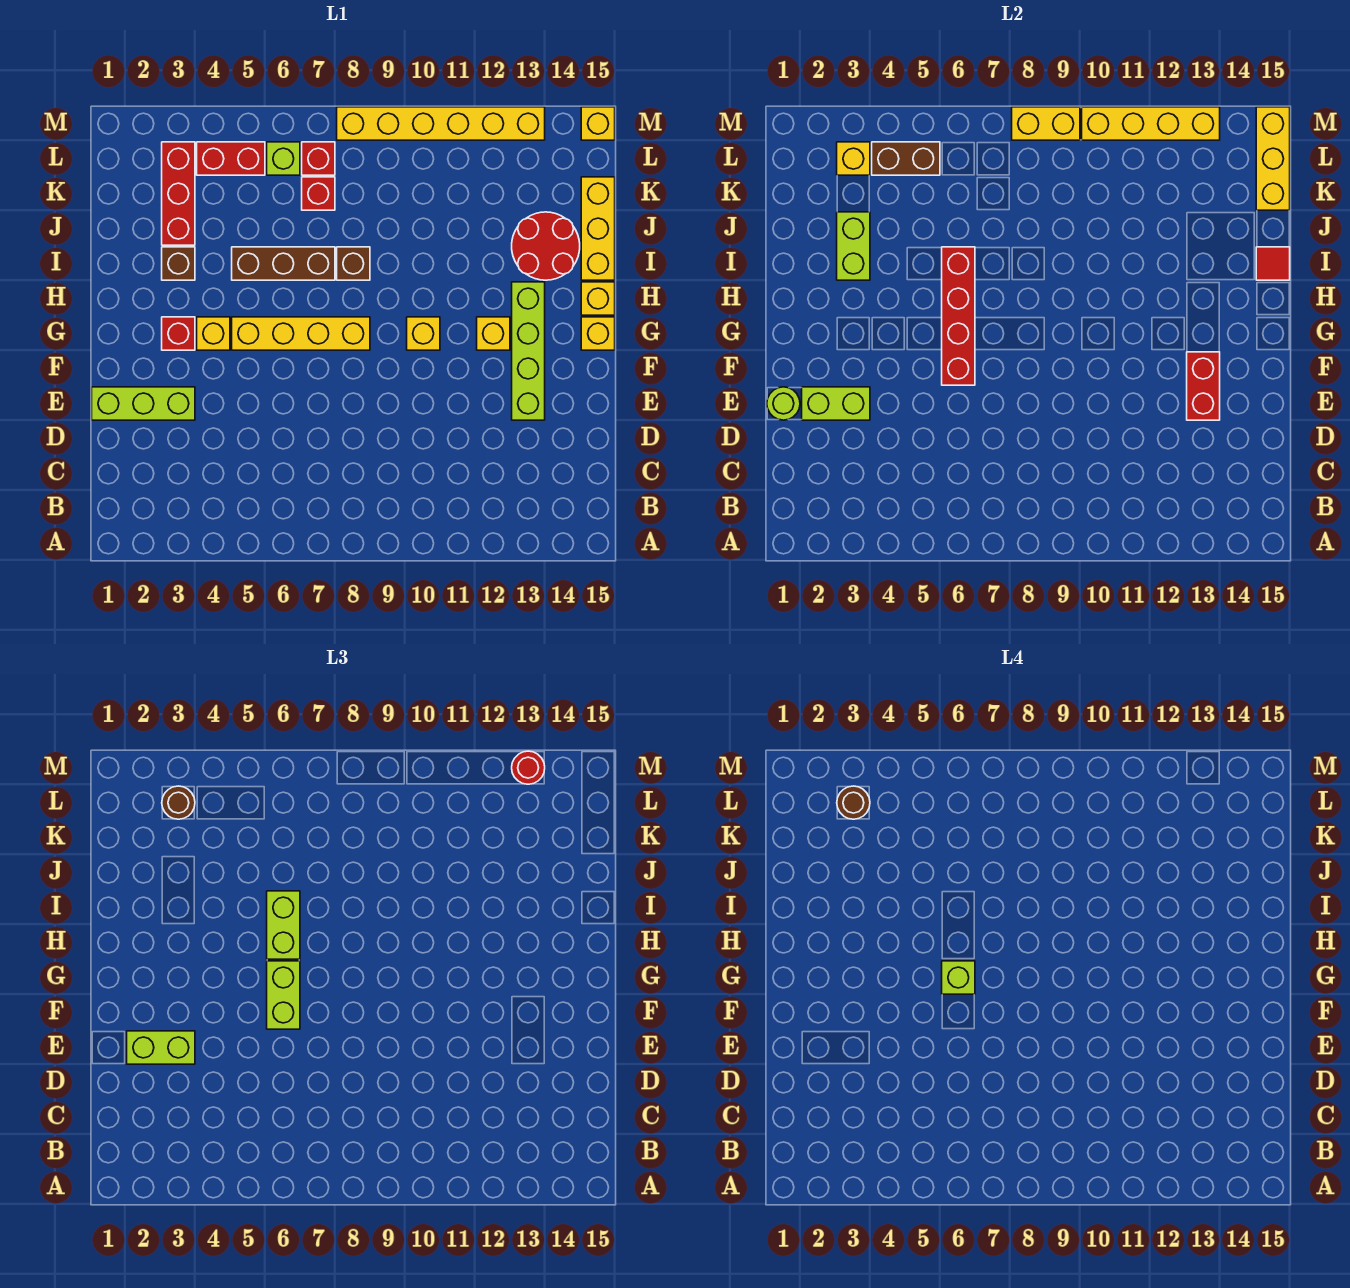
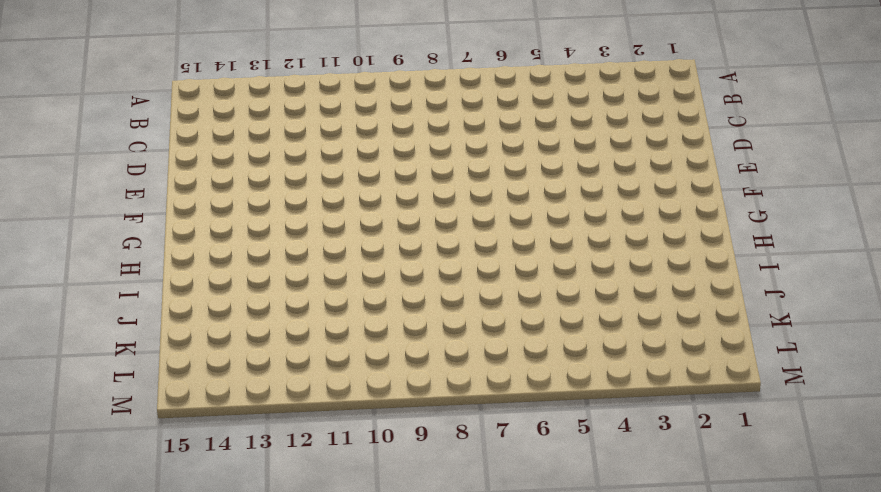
none -> lime brick E1:E3 level 1
none -> lime brick E13:H13 level 1
none -> red brick G3 level 1
none -> yellow brick G4 level 1

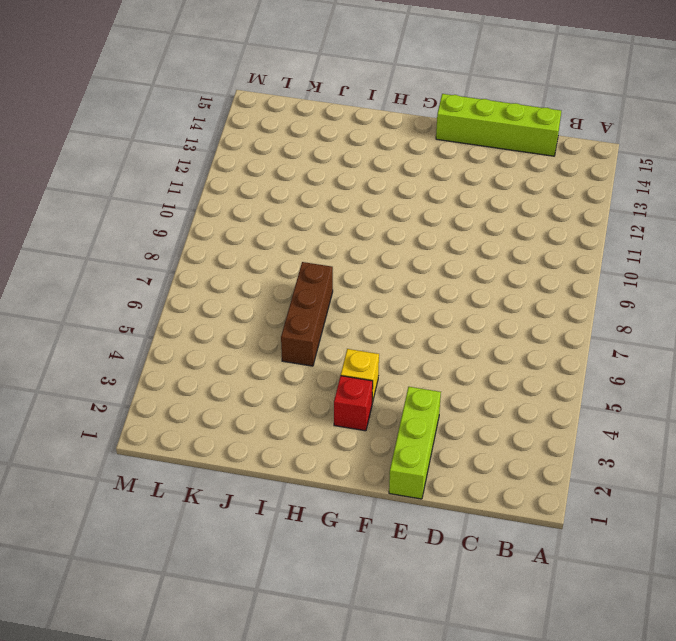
lime brick C15:F15 level 1 -> lime brick E13:H13 level 1
none -> yellow brick G5:G8 level 1
none -> yellow brick G10 level 1
none -> yellow brick G12 level 1
none -> yellow brick G15 level 1

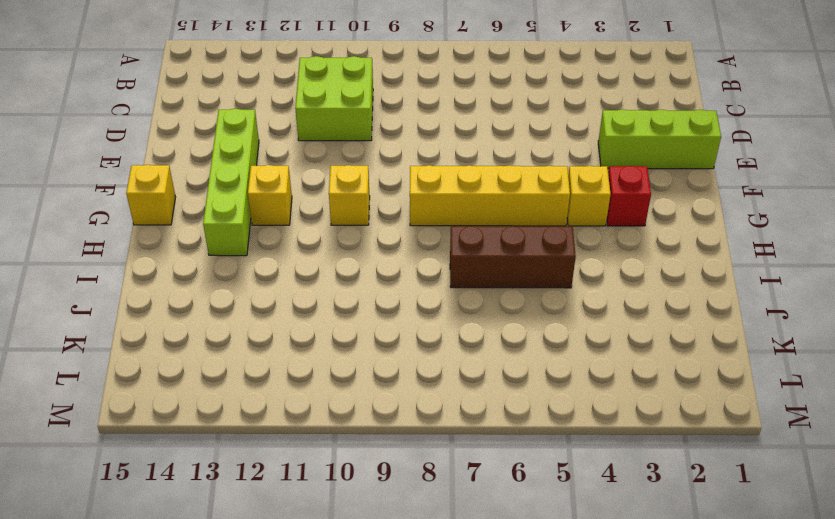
lime brick C10:D11 level 1 -> none
none -> yellow brick H15 level 1
none -> brown brick I3 level 1
none -> brown brick I8 level 1
none -> red round brick I13:J14 level 1

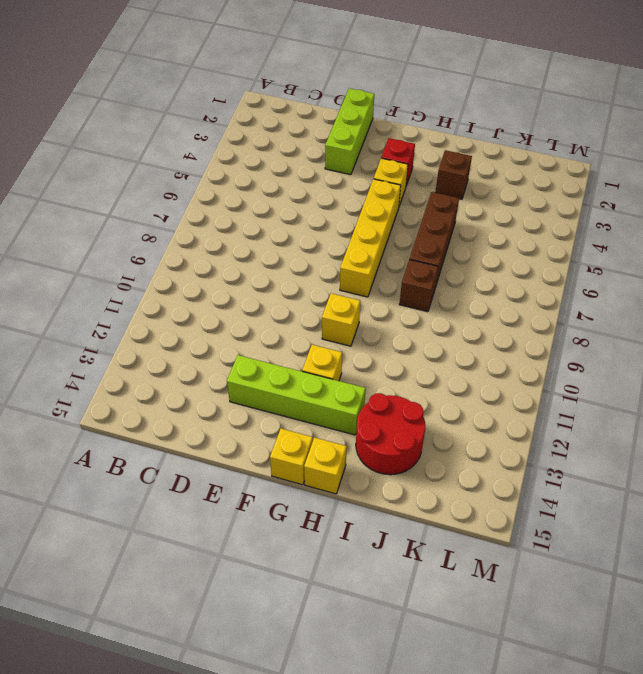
none -> yellow brick I15:K15 level 1
none -> red brick J3:L3 level 1
none -> red brick K7 level 1
none -> red brick L4:L5 level 1

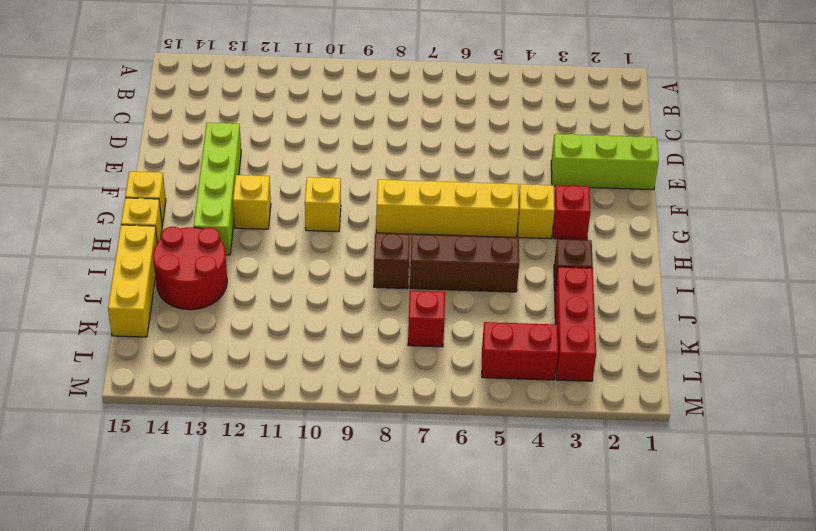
none -> lime brick L6 level 1
none -> red brick L7 level 1
none -> yellow brick M8:M13 level 1
none -> yellow brick M15 level 1

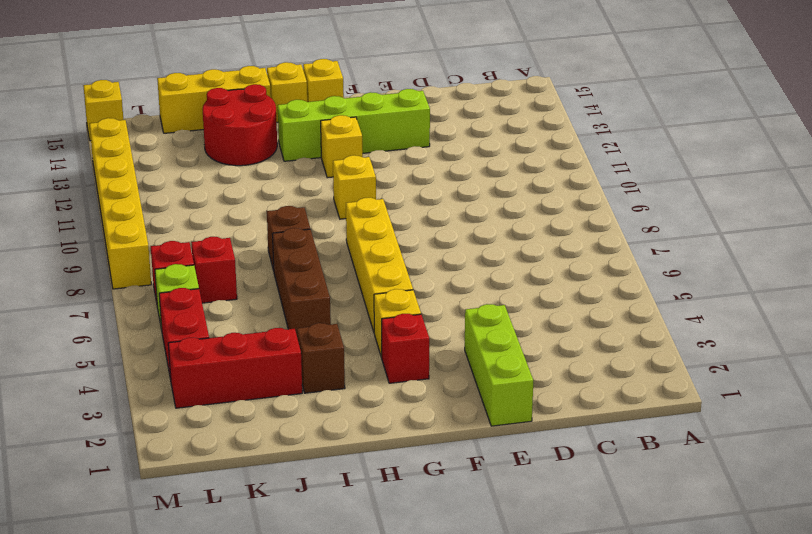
none -> lime round brick E1 level 2
none -> lime brick E2:E3 level 2
none -> red brick E13:F13 level 2
none -> red brick F6:I6 level 2

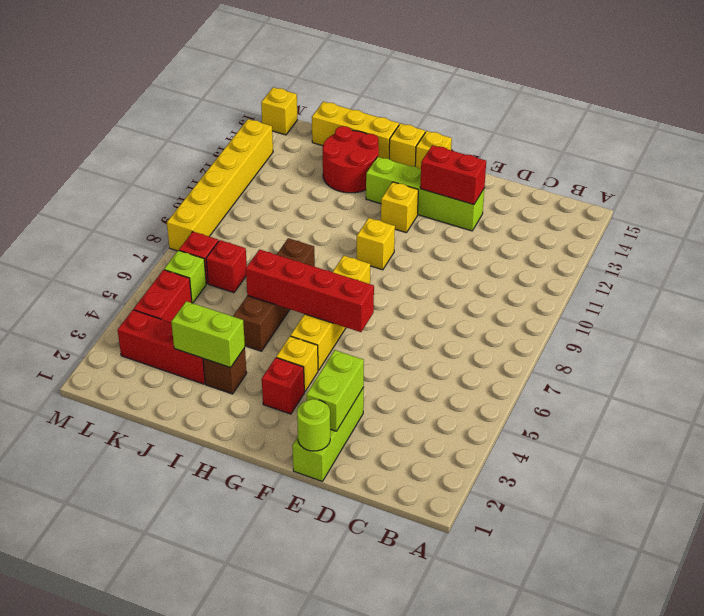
none -> red tile I15 level 2
none -> yellow brick K15:M15 level 2
none -> yellow brick L3 level 2
none -> brown brick L4:L5 level 2

